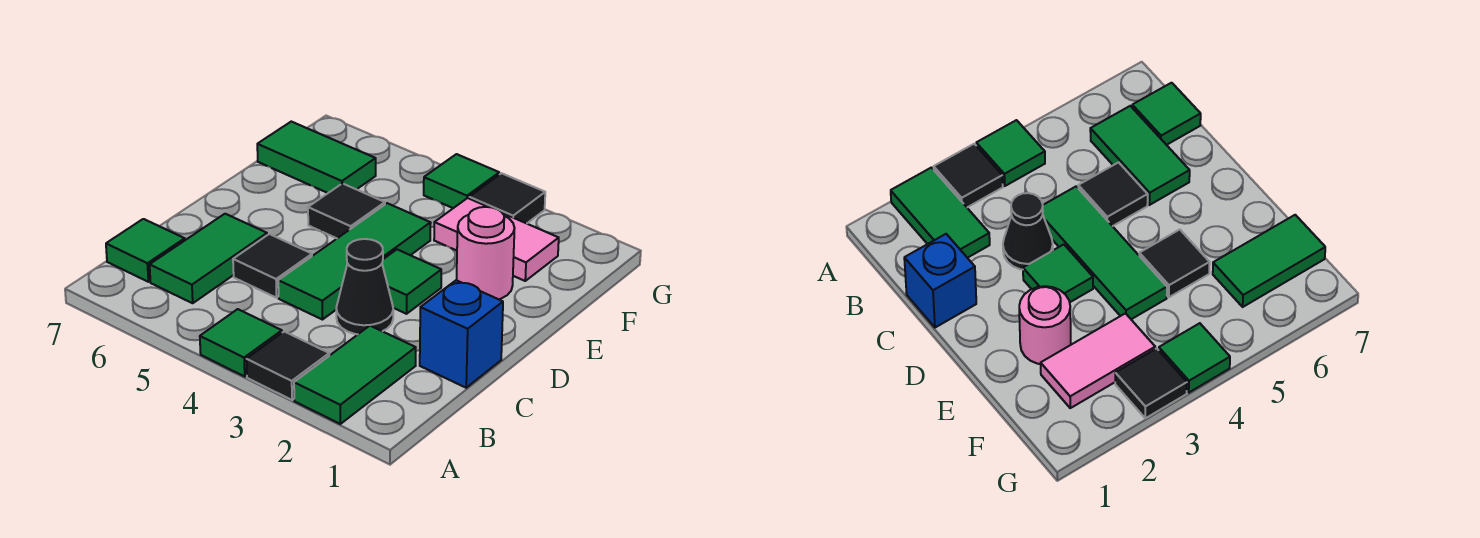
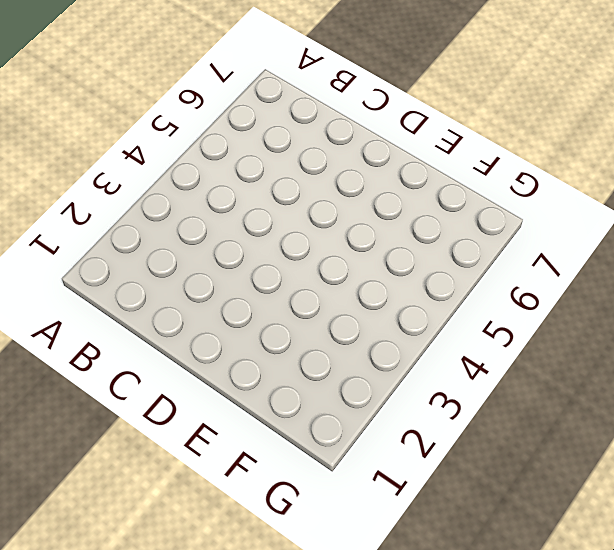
none -> green tile A2:B2 level 1
none -> black tile A3 level 1
none -> green tile A4 level 1

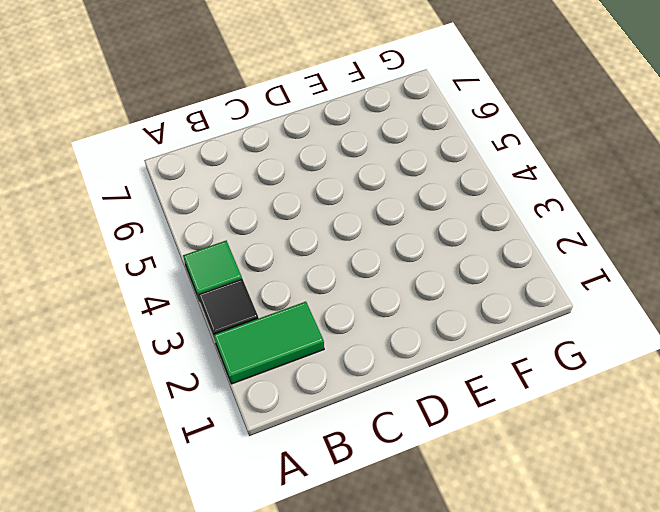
none -> green tile B6:C6 level 1
none -> green tile B7 level 1
none -> blue brick C1 level 1

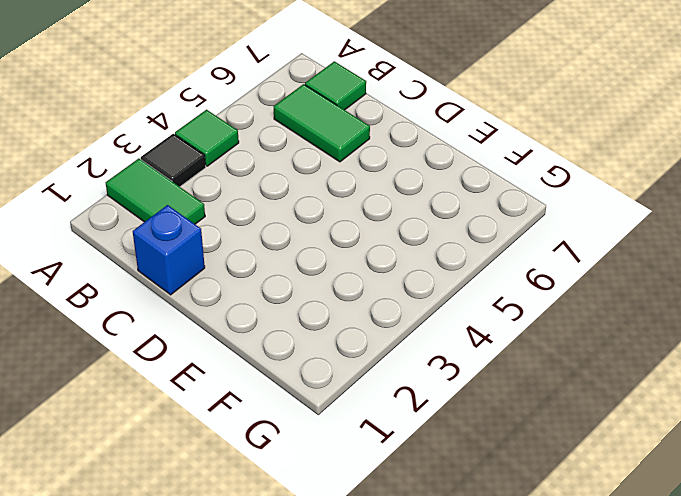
none -> black cone C3 level 1
none -> green tile C4:E4 level 1
none -> black tile C5 level 1

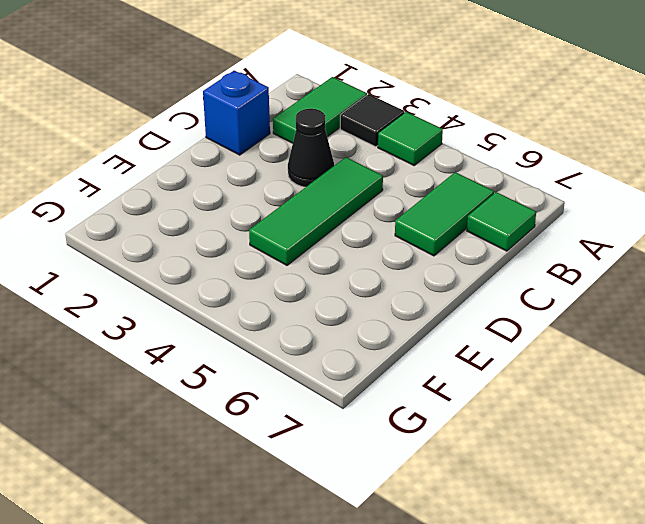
none -> black tile C5 level 1
none -> green tile D3 level 1
none -> pink round brick E2 level 1

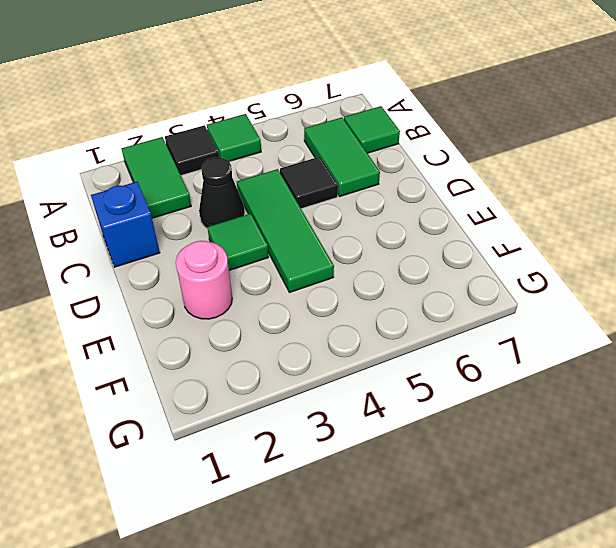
none -> black tile E5 level 1
none -> pink tile F2:F3 level 1
none -> green tile F6:F7 level 1

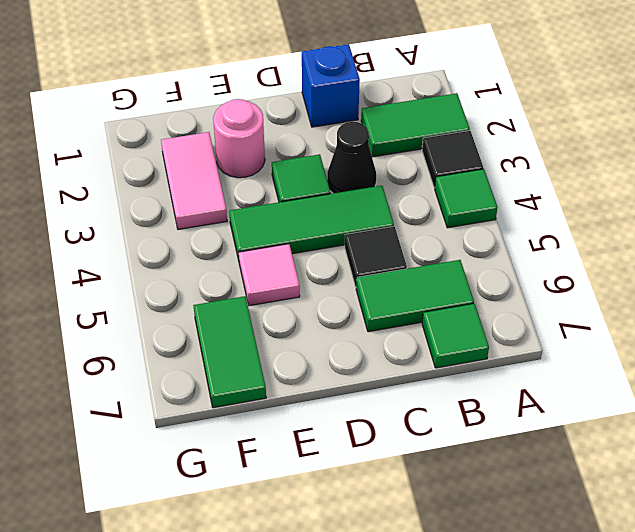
pink tile E5 level 1 -> black tile E5 level 1
none -> black tile G3 level 1
none -> green tile G4 level 1

